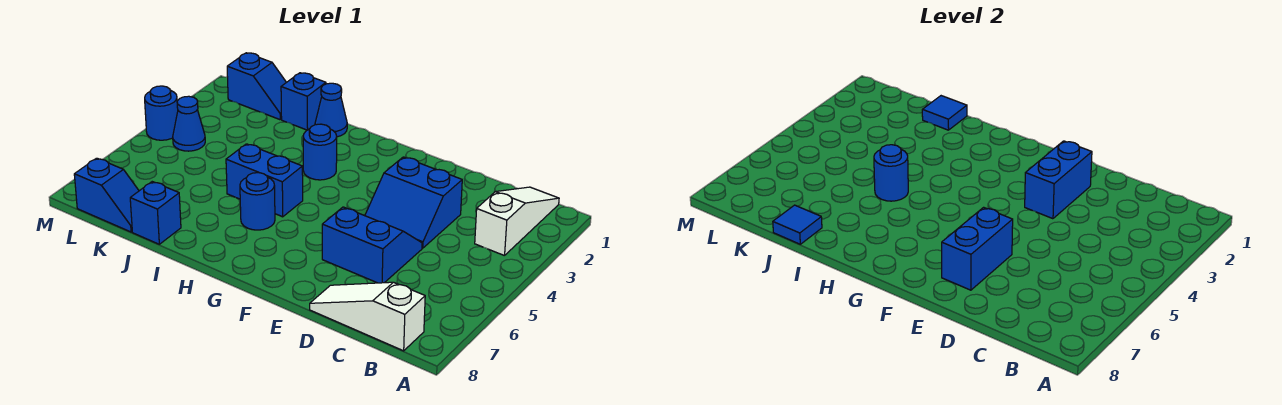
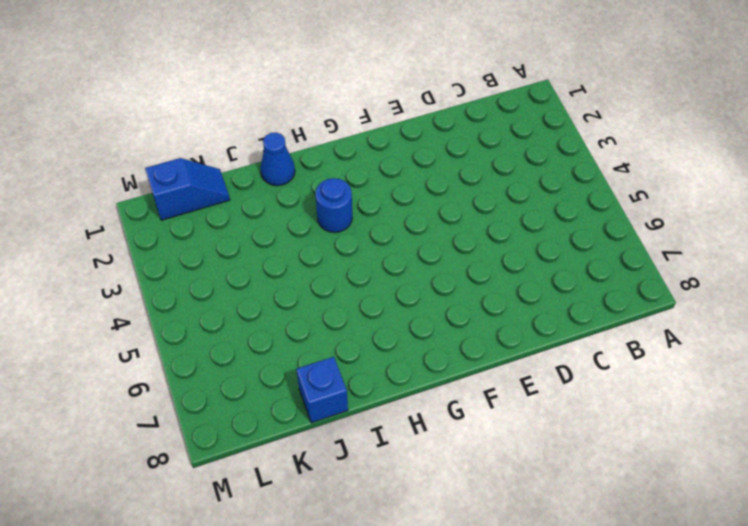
none -> white slope B1:B3 level 1 top 3
none -> white slope B8:D8 level 1 top B
none -> blue slope D3:E4 level 1 top 3

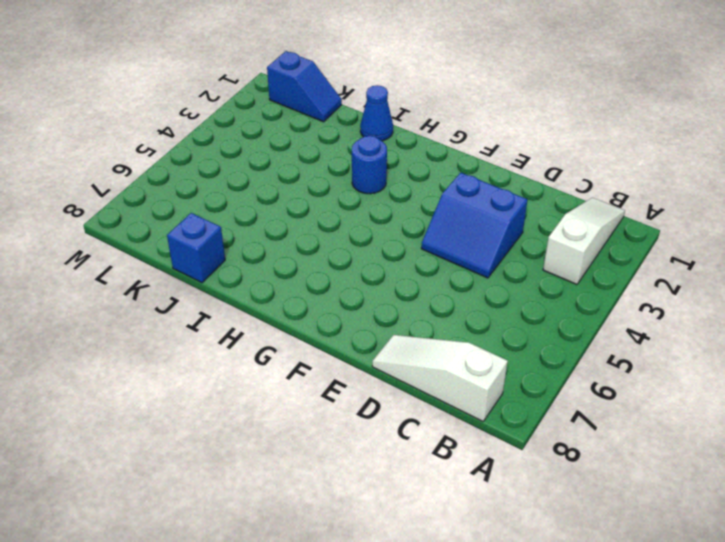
none -> blue slope D5:E6 level 1 top 6
none -> blue brick H5:I5 level 1
none -> blue round brick H6 level 1

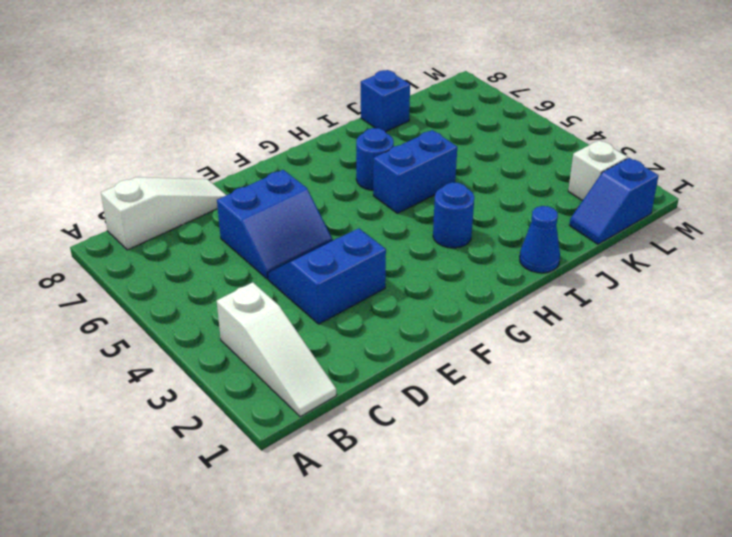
white brick L2 level 1 -> none
none -> blue brick J1 level 1
none -> blue slope K8:L8 level 1 top L
none -> blue cone L4 level 1

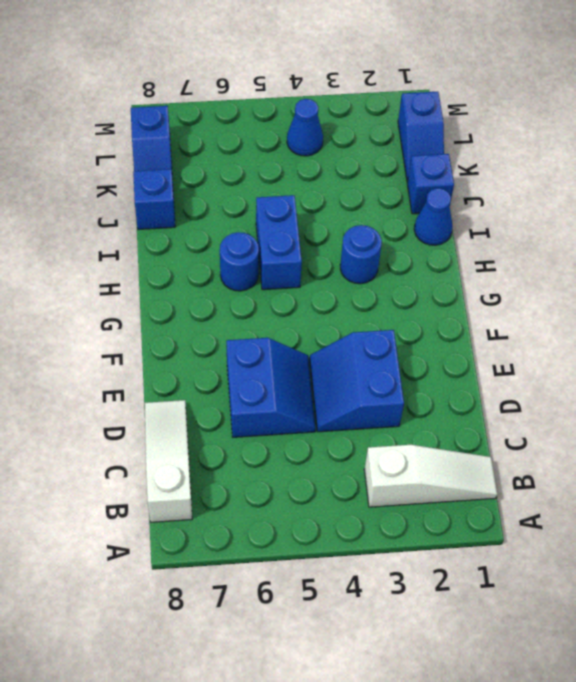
none -> blue round brick M4 level 1
none -> blue brick E2:E3 level 2
none -> blue brick E6:E7 level 2

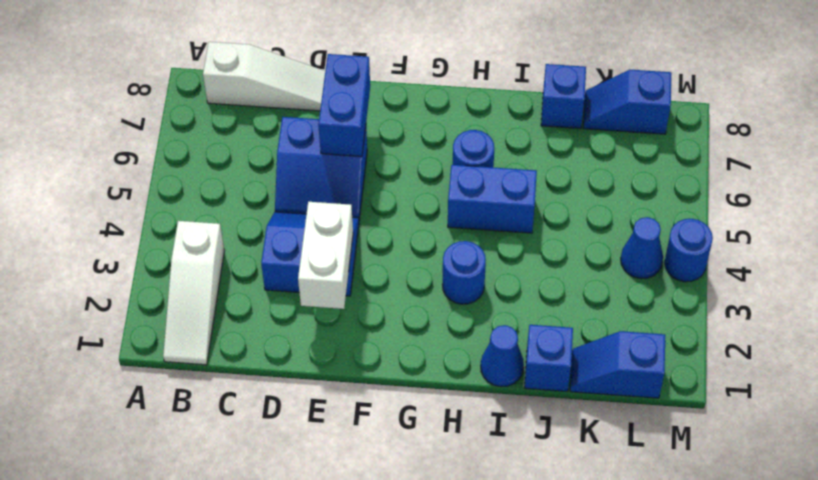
white brick E2:E3 level 2 -> blue brick E2:E3 level 2
none -> blue round brick I5 level 2
none -> blue tile J1 level 2
none -> blue tile J8 level 2

